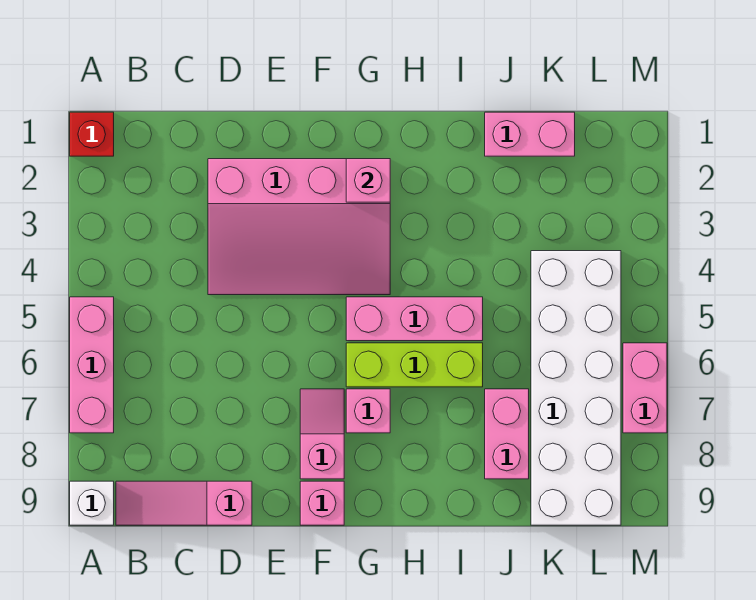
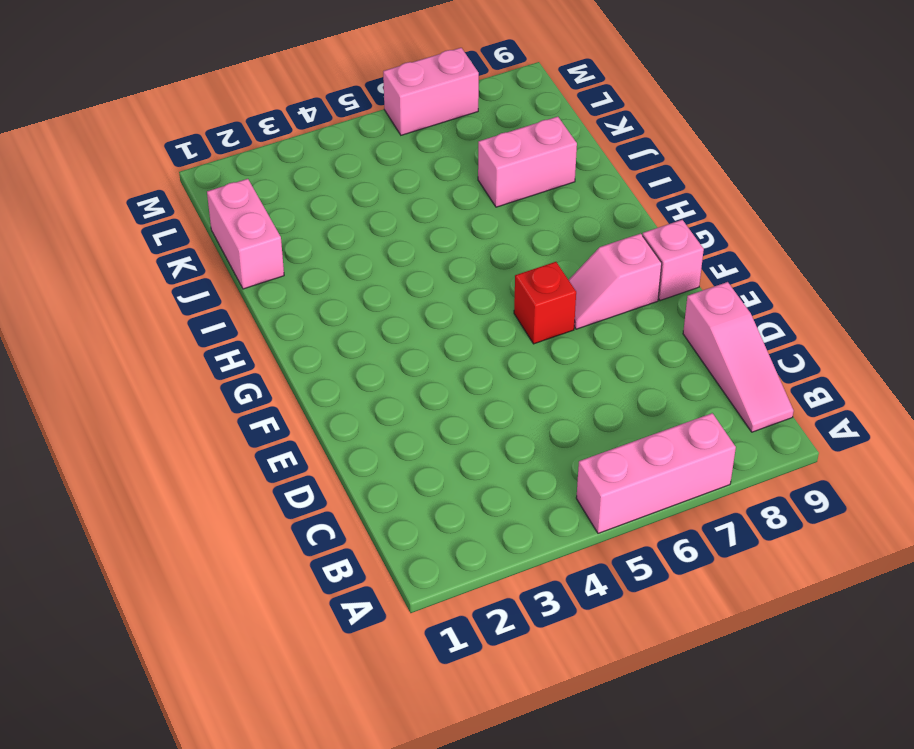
red brick F6 level 1 -> red brick A1 level 1
none -> white brick A9 level 1
none -> pink slope D2:G4 level 1 top 2
none -> pink brick G5:I5 level 1

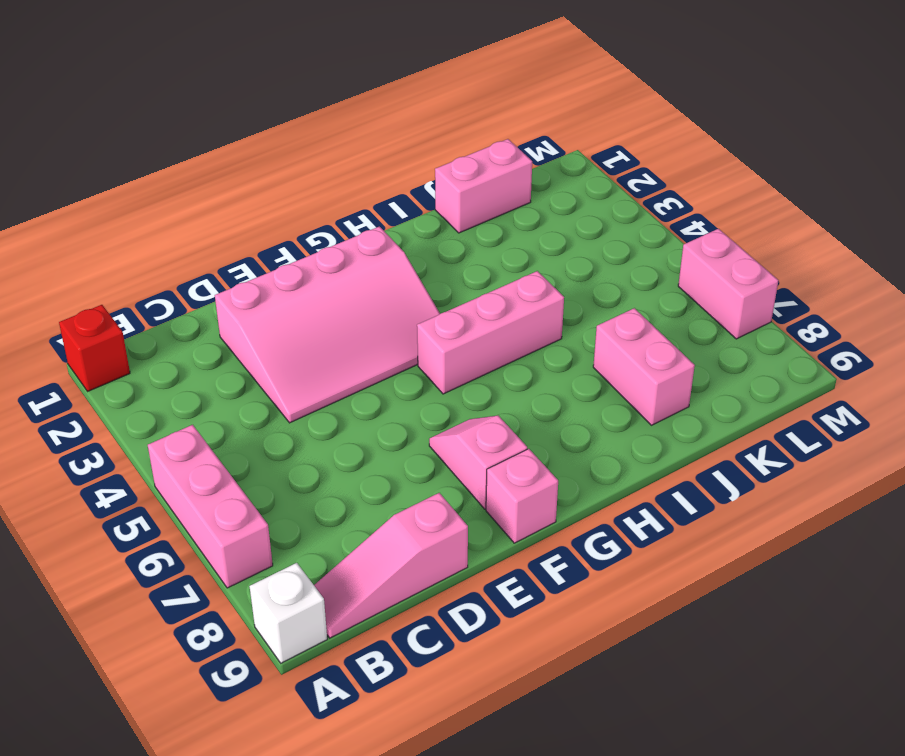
none -> lime brick G6:I6 level 1
none -> pink brick G7 level 1
none -> white brick K4:L9 level 1

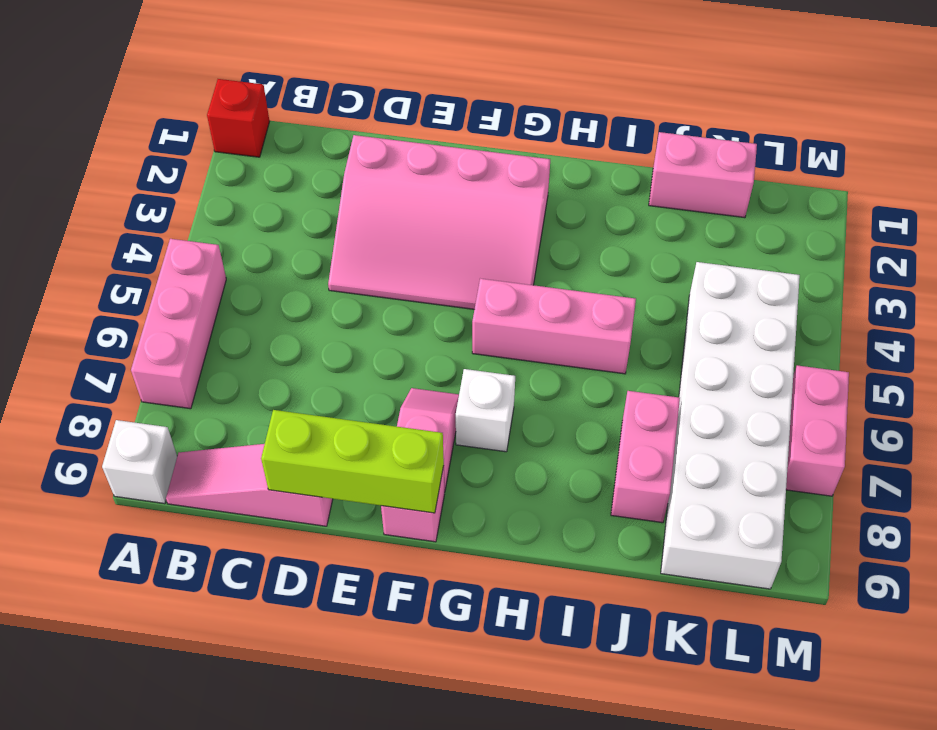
lime brick D9:F9 level 2 -> lime brick G6:I6 level 1
white brick G7 level 1 -> pink brick G7 level 1
none -> pink brick G2 level 2

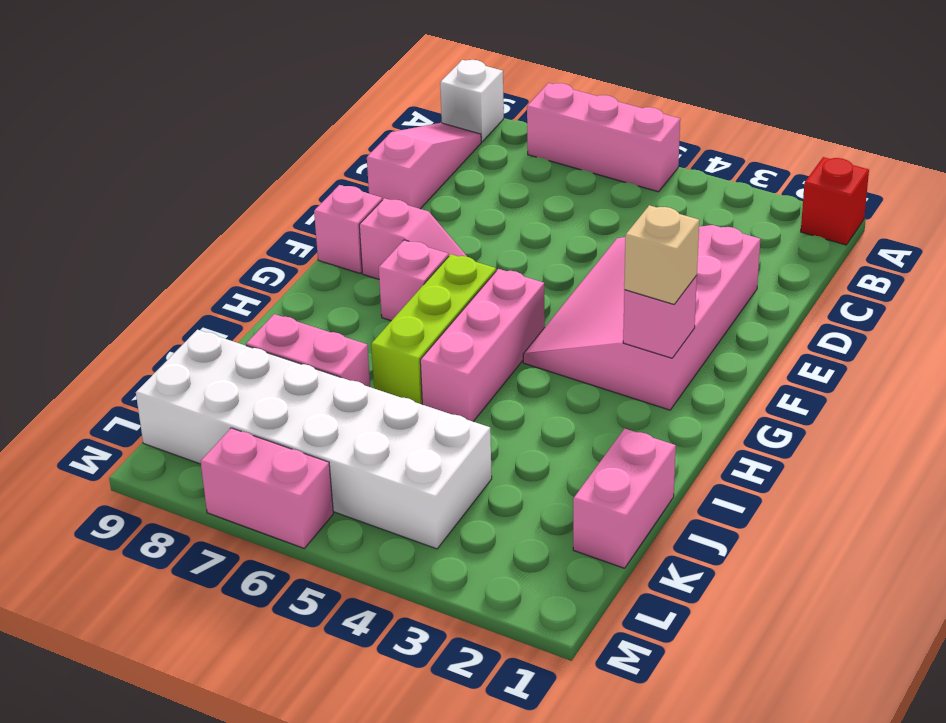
tan brick G2 level 3 -> none

